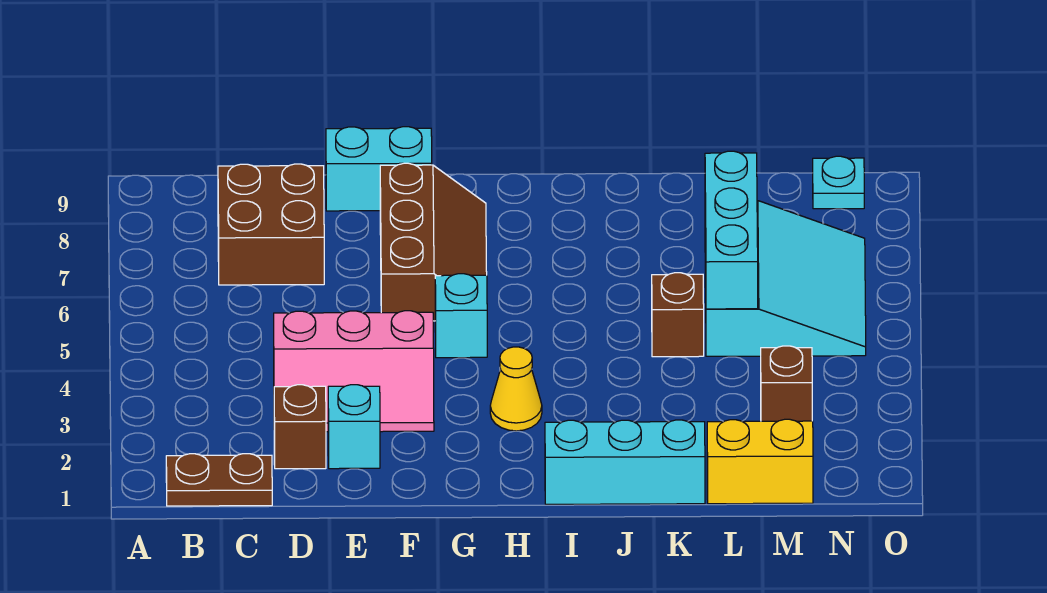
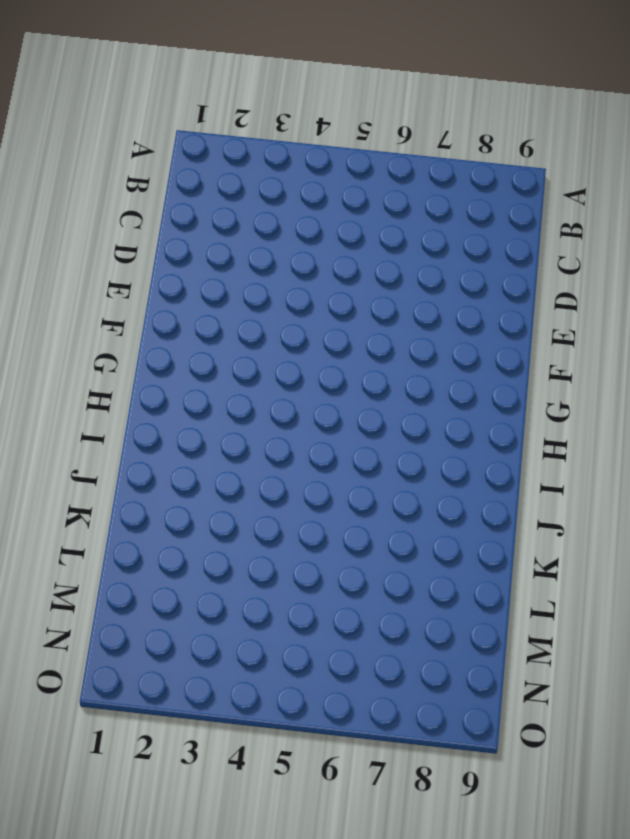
none -> brown plate B1:C1 level 1
none -> brown brick C7:D8 level 1
none -> brown brick D2 level 1

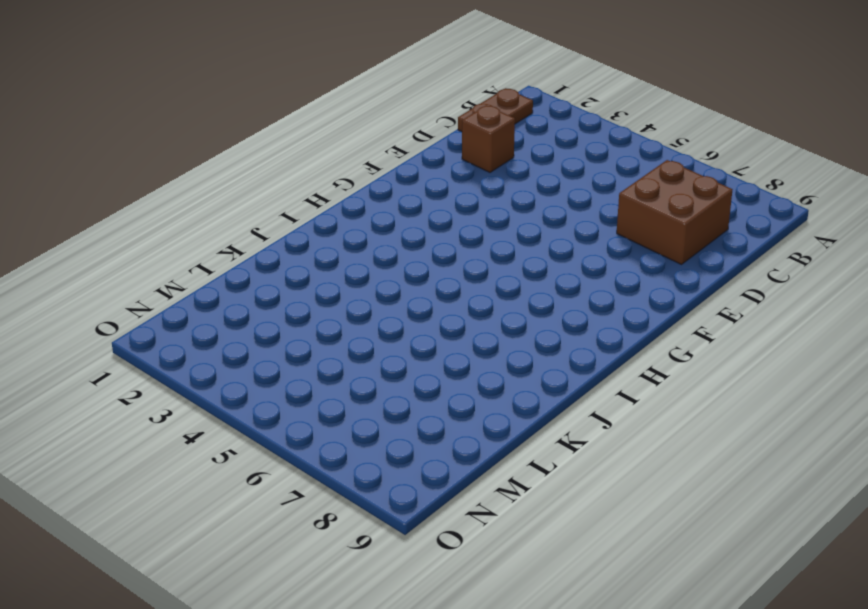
none -> pink slope D3:F4 level 1 top 4
none -> cyan brick E2 level 1
none -> cyan brick E9:F9 level 1

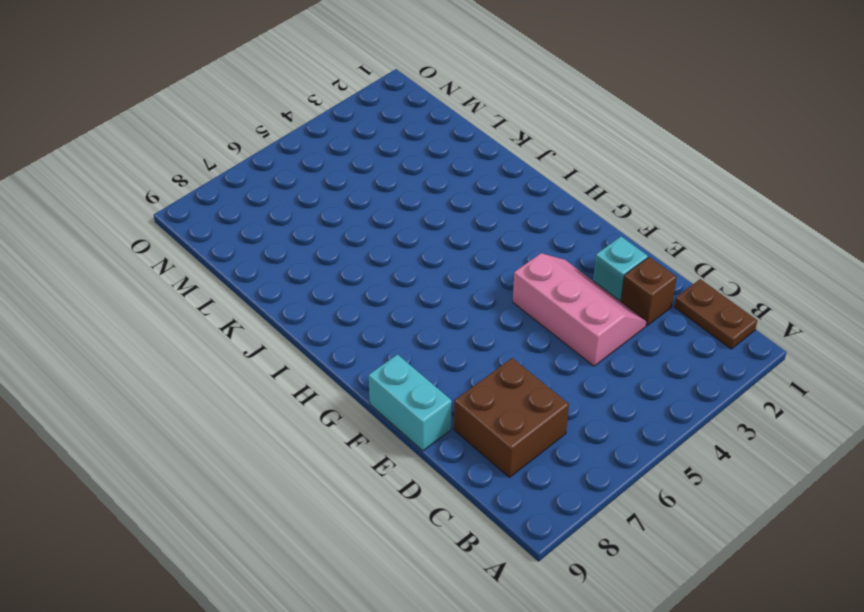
none -> brown slope F6:G8 level 1 top F
none -> cyan brick G5 level 1
none -> yellow cone H3 level 1

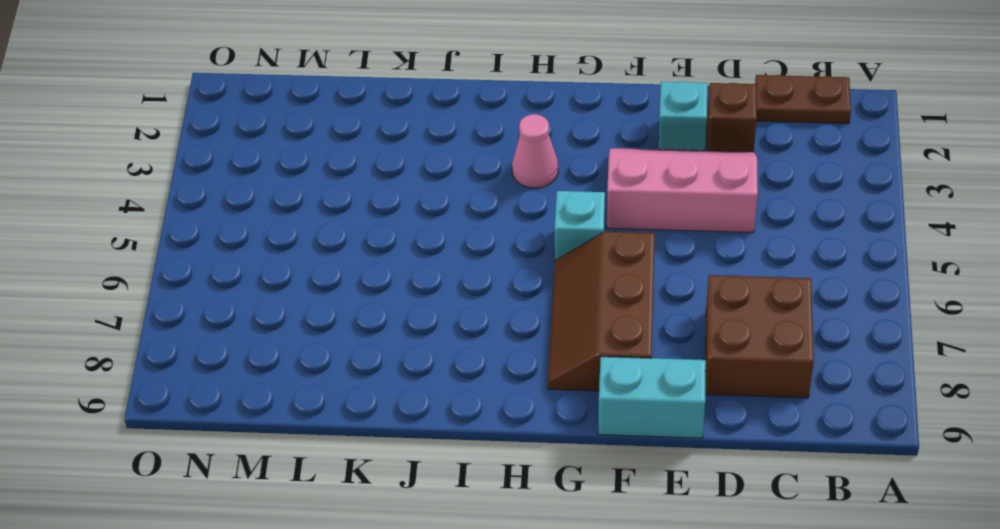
pink cone H3 level 1 -> yellow cone H3 level 1
none -> cyan brick I1:K1 level 1
none -> brown brick K5 level 1
none -> yellow brick L1:M1 level 1

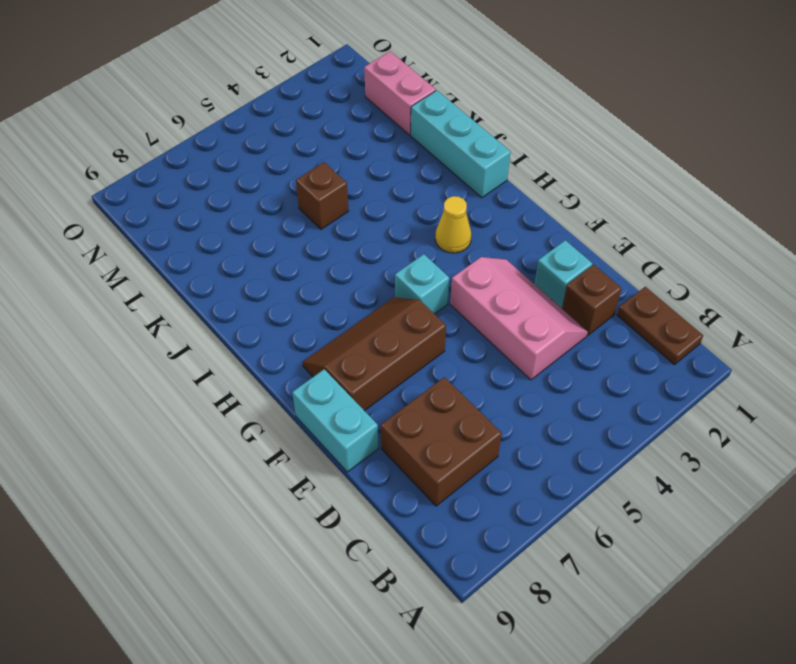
pink brick L1:M1 level 1 -> yellow brick L1:M1 level 1
none -> cyan slope L5:N7 level 1 top L
none -> brown brick M3 level 1
none -> cyan plate N9 level 1

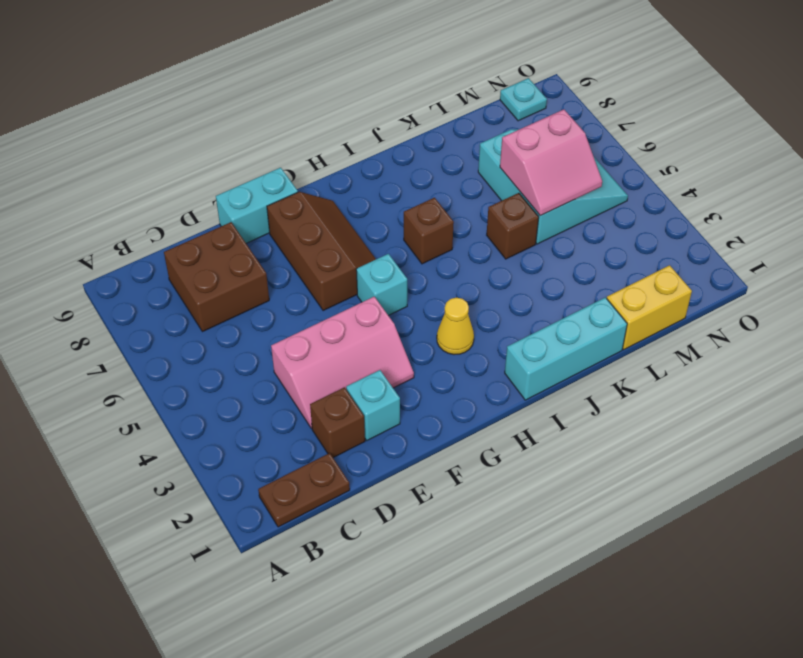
brown brick I6 level 1 -> brown brick M3 level 1
pink slope L5:M6 level 2 top 6 -> cyan brick L5:L7 level 2

